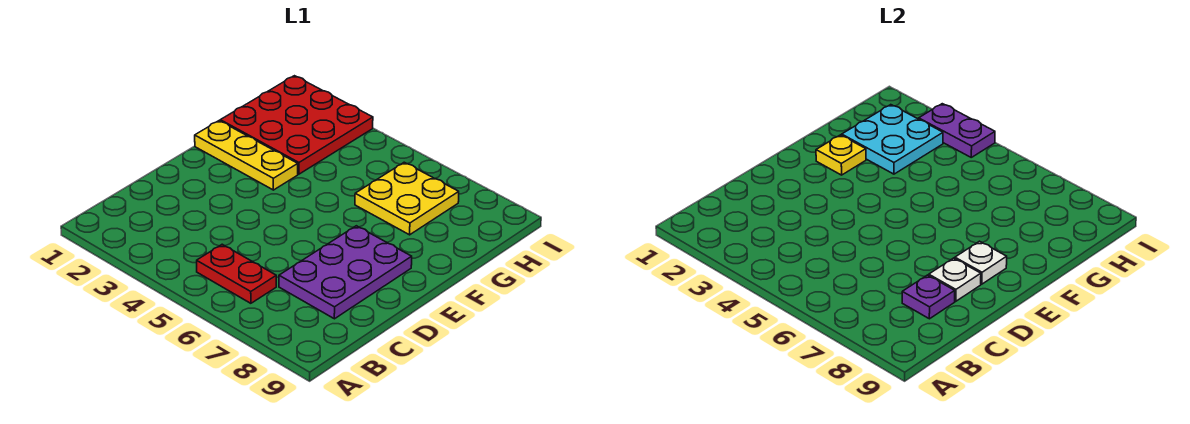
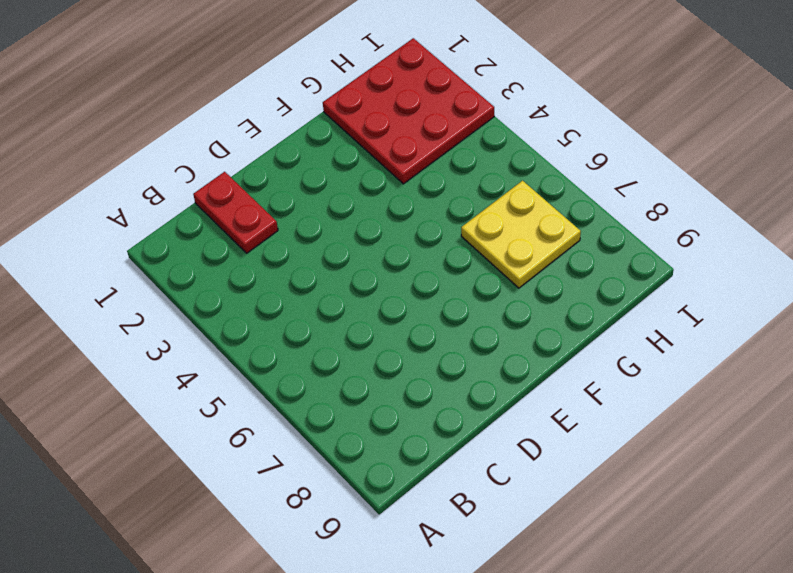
red plate C1:C2 level 1 -> red plate B5:B6 level 1
none -> purple plate C7:E8 level 1
none -> yellow plate F1:F3 level 1

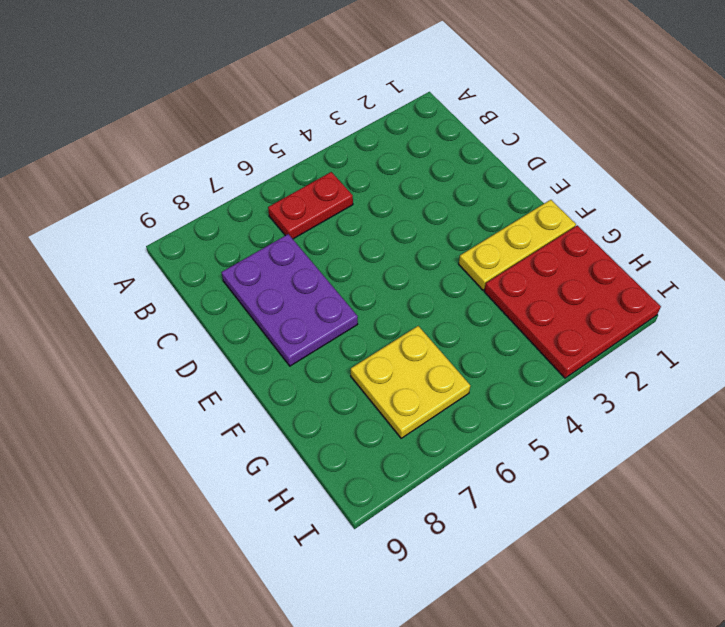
none -> purple plate C8 level 2
none -> white plate D8 level 2

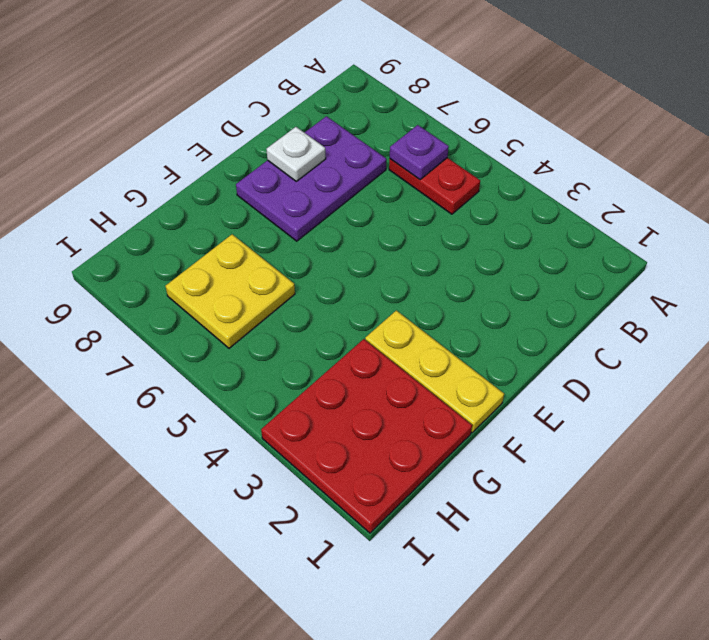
purple plate B6 level 2 -> purple plate C8 level 2
none -> white plate E8 level 2
none -> yellow plate F2 level 2

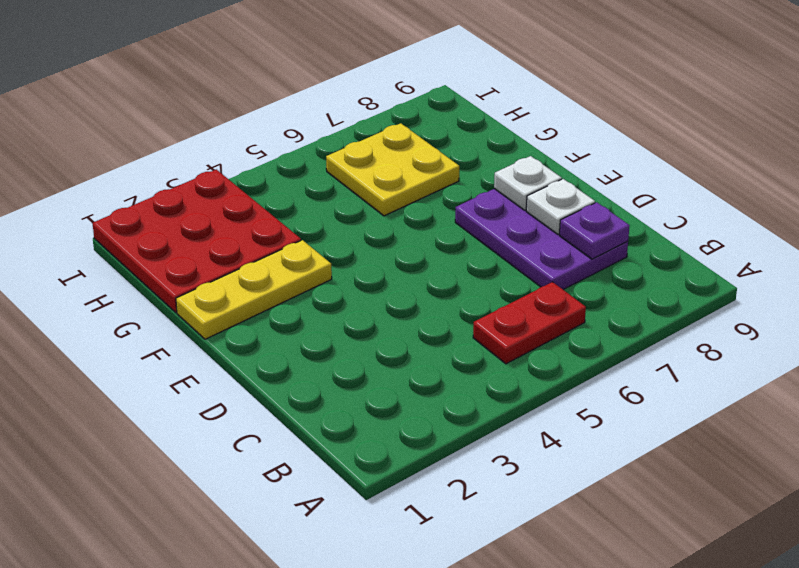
none -> yellow plate F2 level 2
none -> cyan plate G2:H3 level 2

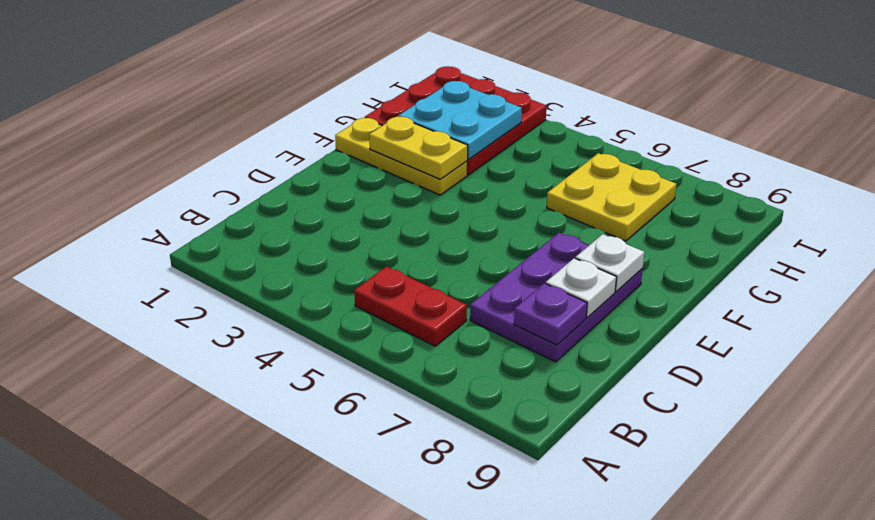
yellow plate F2:F3 level 2 -> yellow plate F2 level 2
none -> purple plate I3:I4 level 2

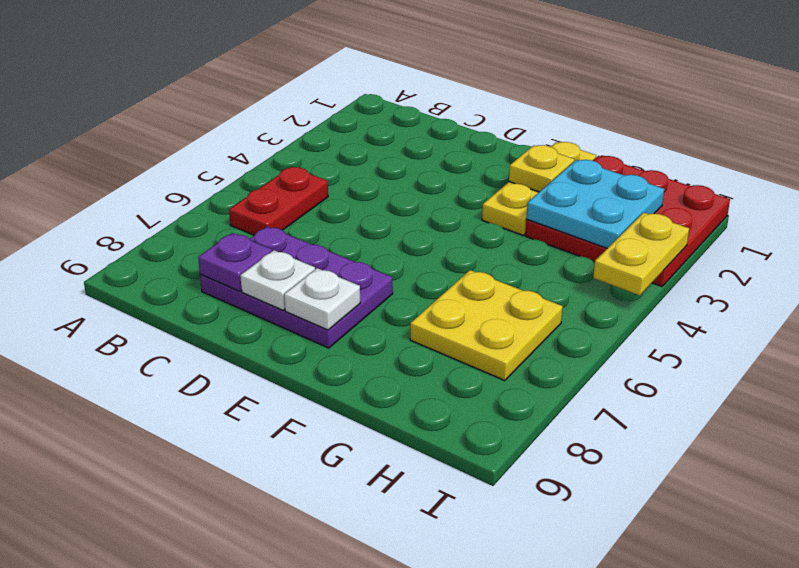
yellow plate I3:I4 level 2 -> purple plate I3:I4 level 2

